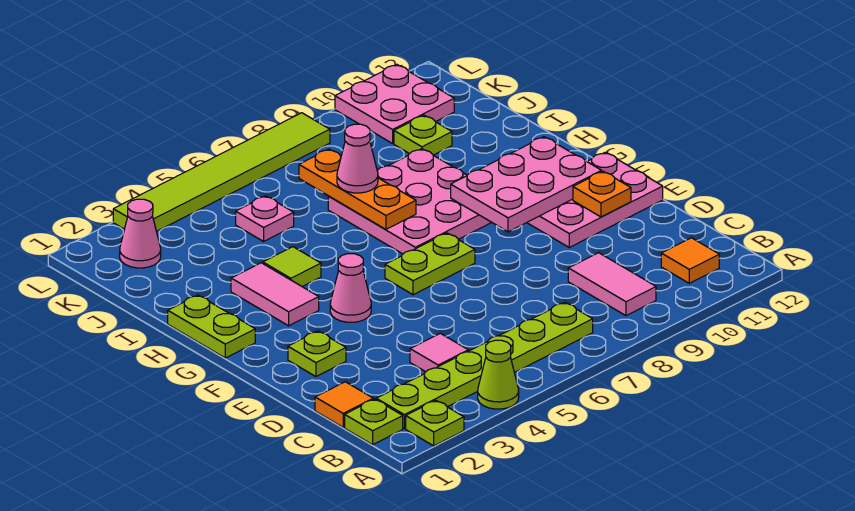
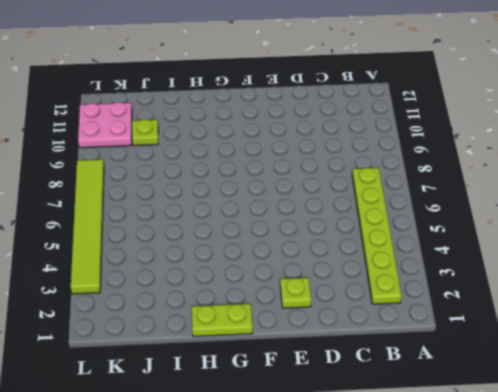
none -> lime plate A2 level 1
none -> lime cone A4 level 1
none -> lime plate B1 level 1

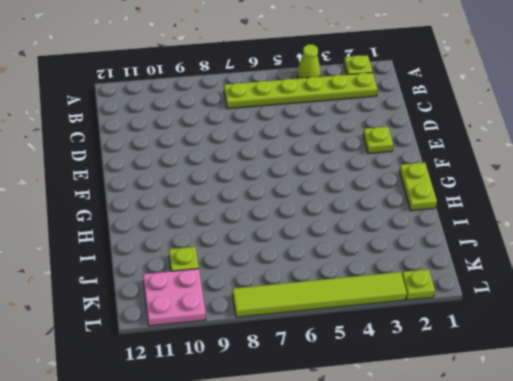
lime plate L2 level 1 -> lime plate B1 level 1
none -> pink tile B9:C9 level 1
none -> orange tile B11 level 1
none -> orange tile C1 level 1

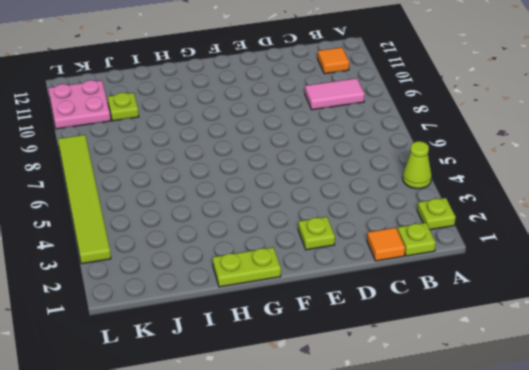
none -> lime plate B2:B7 level 1
none -> pink tile C4 level 1
none -> pink plate E10:F12 level 1

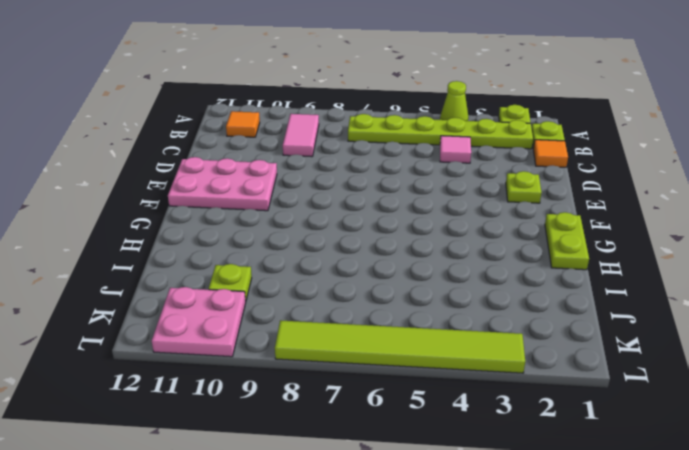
none -> pink cone F4 level 1
none -> lime plate F6:F7 level 1
none -> pink tile G3:H3 level 1

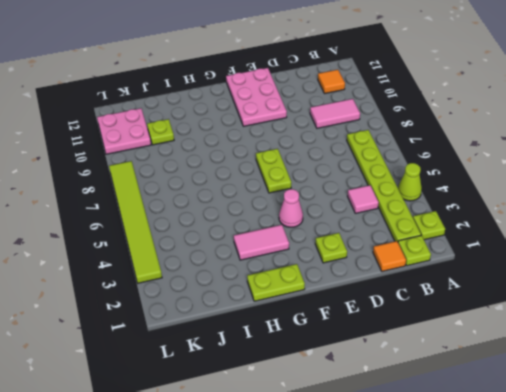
none -> pink plate G7:I9 level 1
none -> lime tile H4 level 1
none -> pink plate J5 level 1

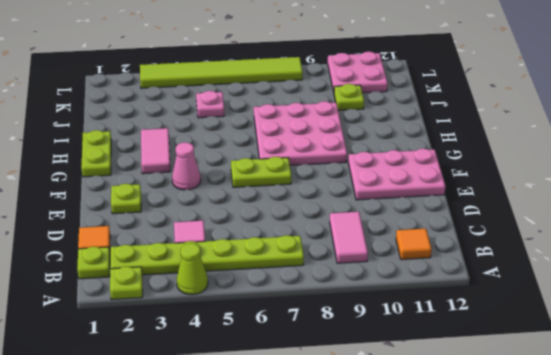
none -> lime tile H4 level 1
none -> pink cone K2 level 1
none -> orange plate E11 level 2

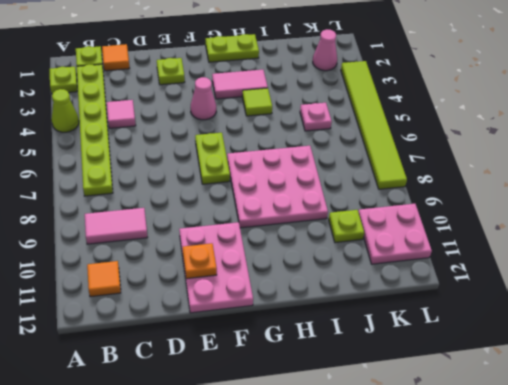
none -> pink plate F9:G11 level 2
none -> orange plate H7:J7 level 2
none -> pink cone I7 level 3

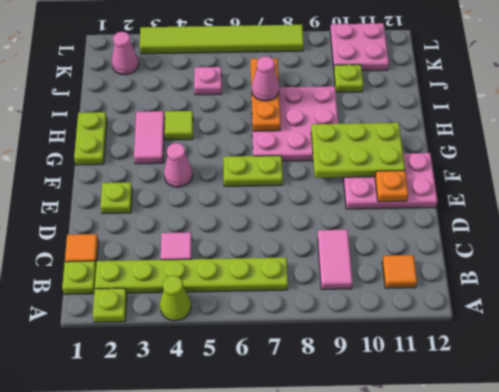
lime plate F9:G11 level 2 -> pink plate F9:G11 level 2

